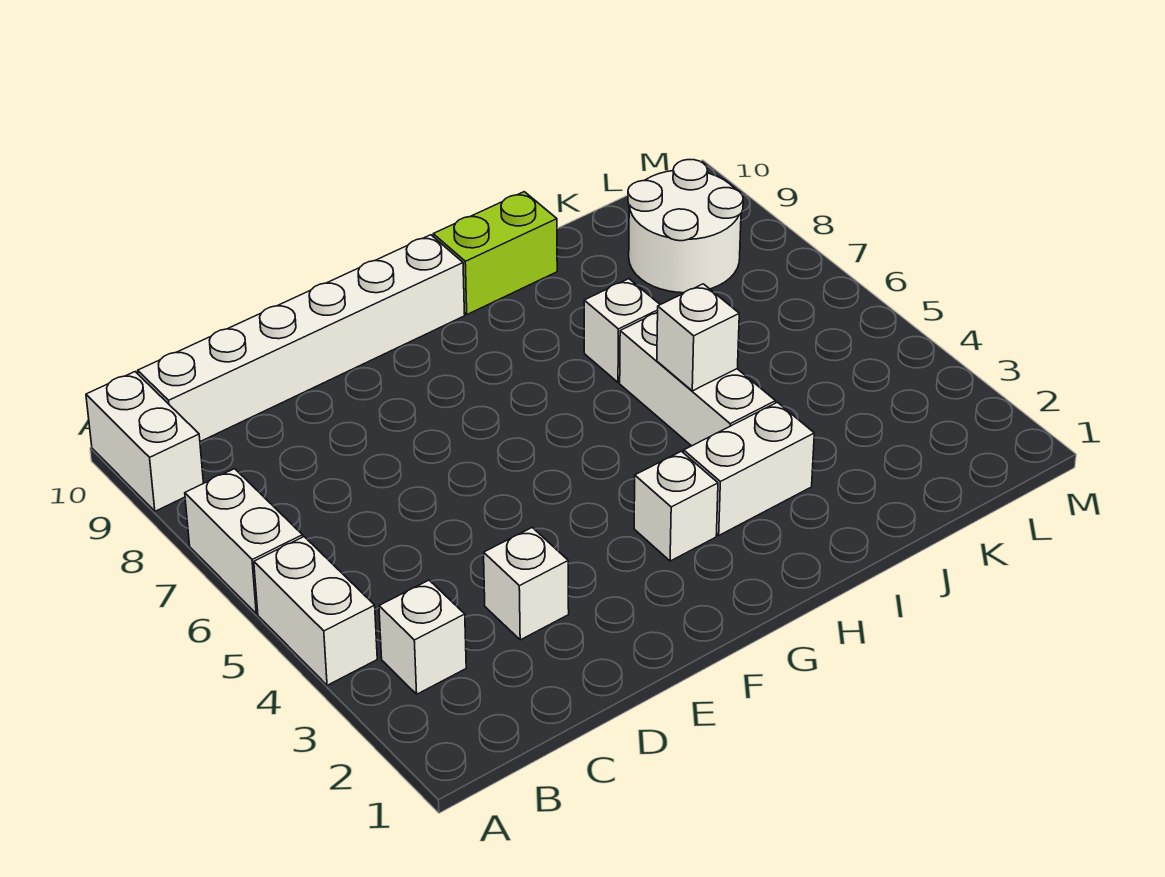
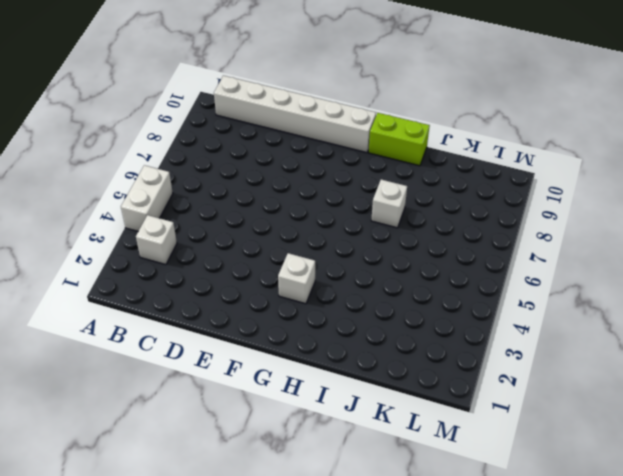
none -> white brick A6:A7 level 1
none -> white brick A9:A10 level 1
none -> white brick D3 level 1

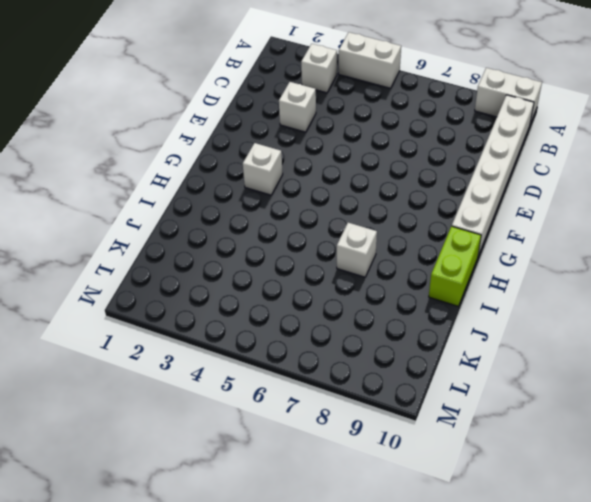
none -> white brick A6:A7 level 1
none -> white brick H3:I3 level 1
none -> white brick I4:I6 level 1

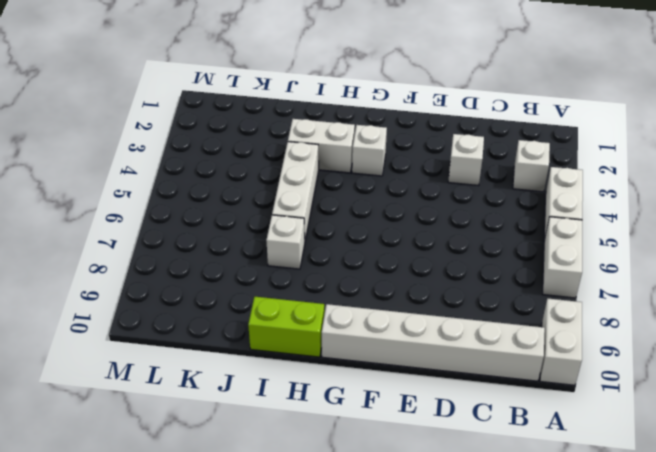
none -> white round brick K8:L9 level 1
none -> white brick I5 level 2

